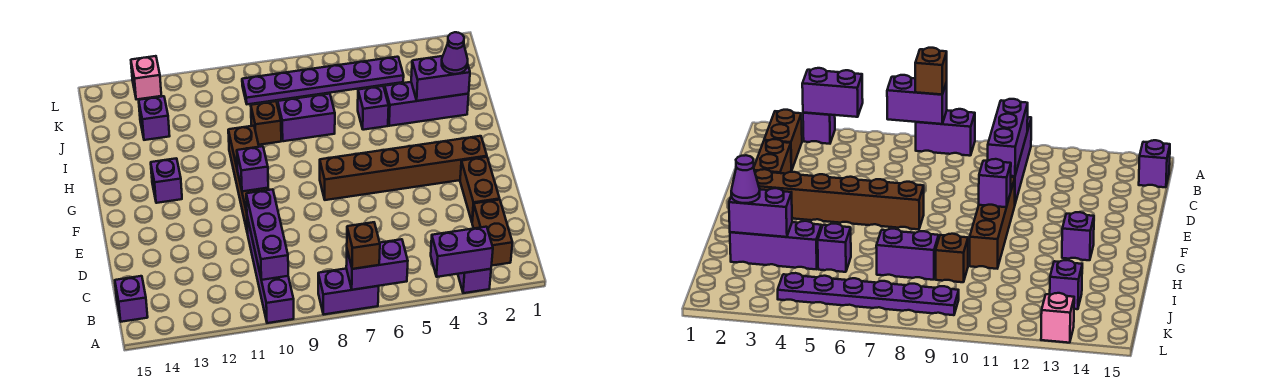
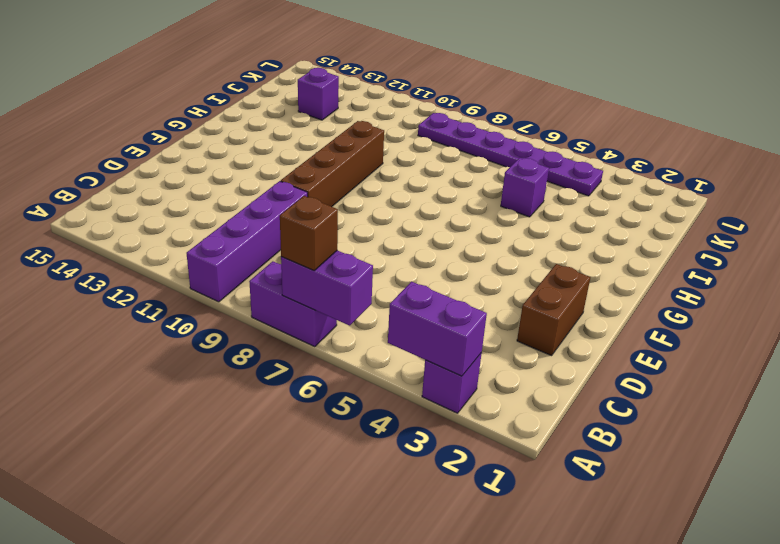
none -> brown brick B2:C2 level 1
none -> purple brick B15 level 1
none -> brown brick F2:F7 level 1

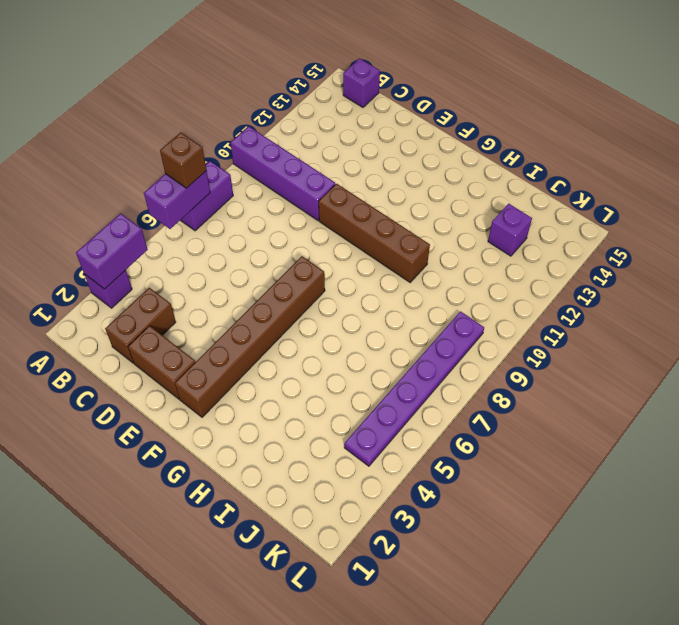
brown brick C2:C3 level 1 -> brown brick B2:C2 level 1
none -> purple brick G13 level 1
none -> purple brick I2:I4 level 1
none -> purple brick I5 level 1

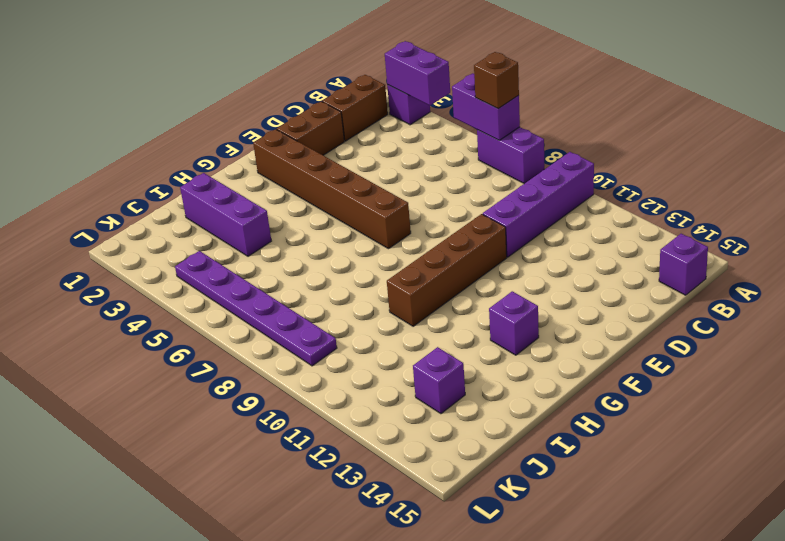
none -> purple brick I5 level 1
none -> purple brick I7:I8 level 1
none -> brown brick I9 level 1

